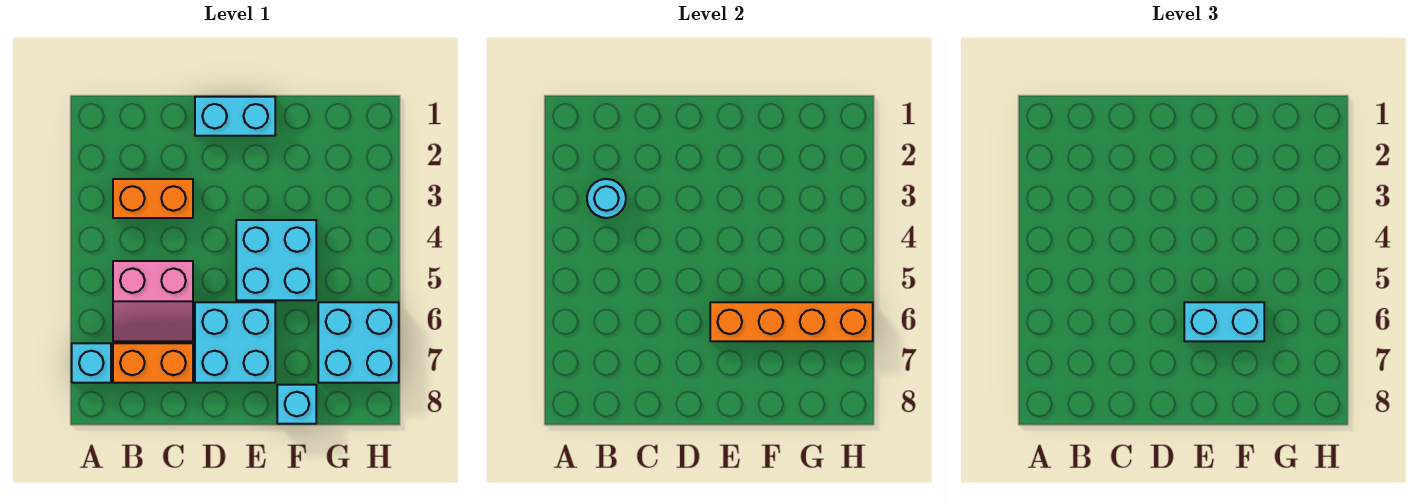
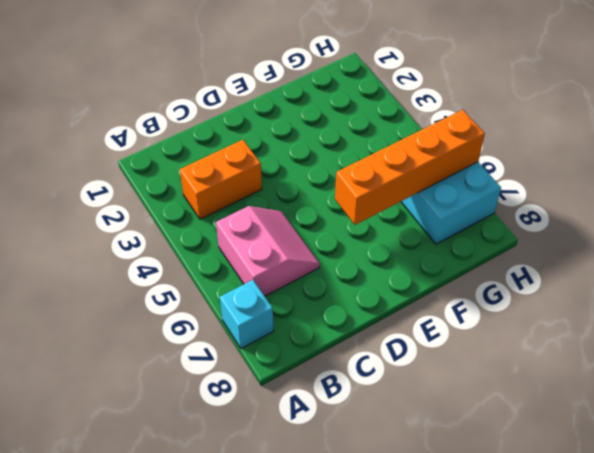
pink slope B5:C6 level 1 top B -> pink slope B5:C6 level 1 top 5
none -> orange brick B7:C7 level 1
none -> cyan brick D1:E1 level 1
none -> cyan brick D6:E7 level 1

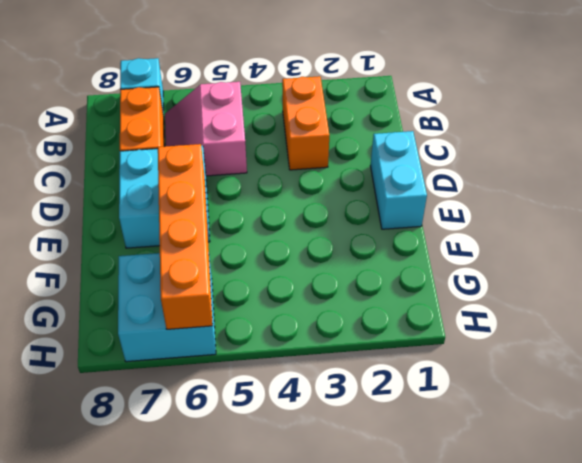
none -> cyan brick E4:F5 level 1
none -> cyan brick F8 level 1
none -> cyan round brick B3 level 2

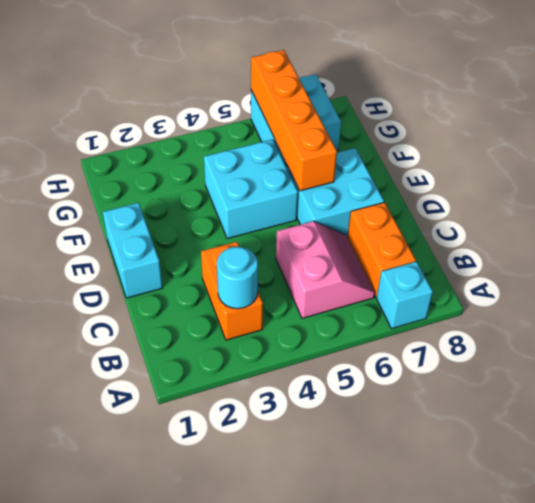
none -> cyan brick F8 level 1
none -> cyan brick E6:F6 level 3

